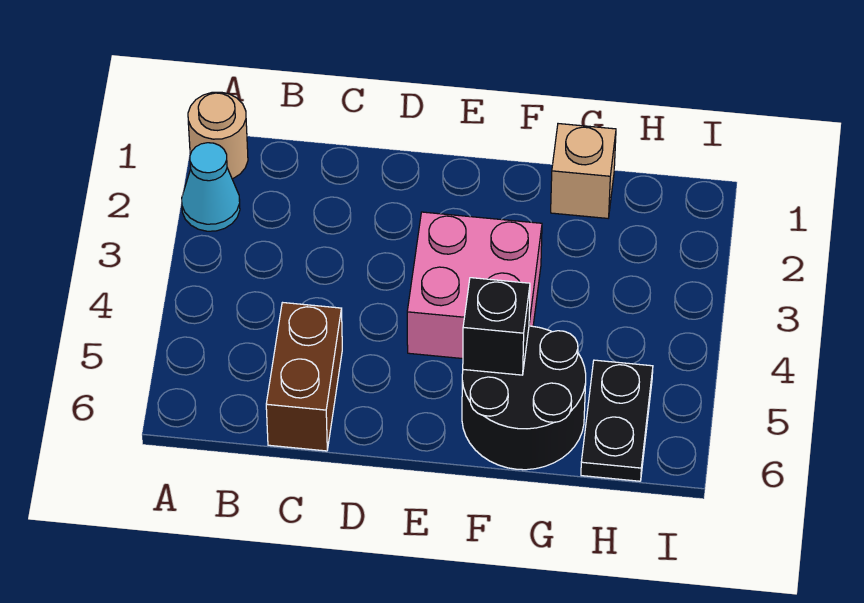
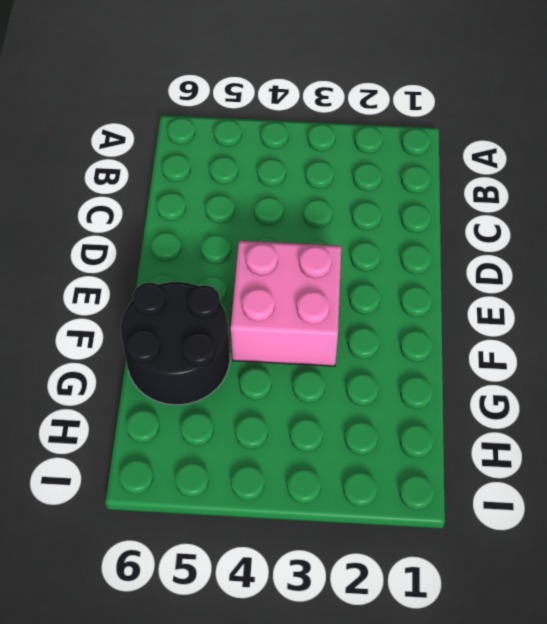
none -> tan round brick A1 level 1
none -> cyan cone A2 level 1

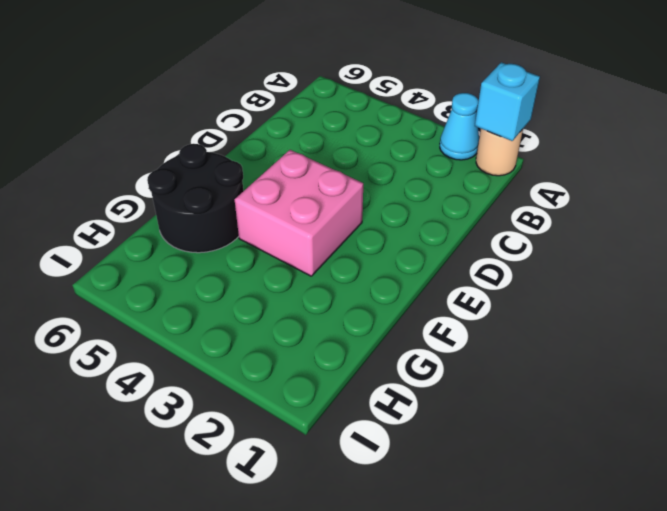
cyan brick A1 level 2 -> none
none -> brown brick C5:C6 level 1
none -> tan brick G1 level 1

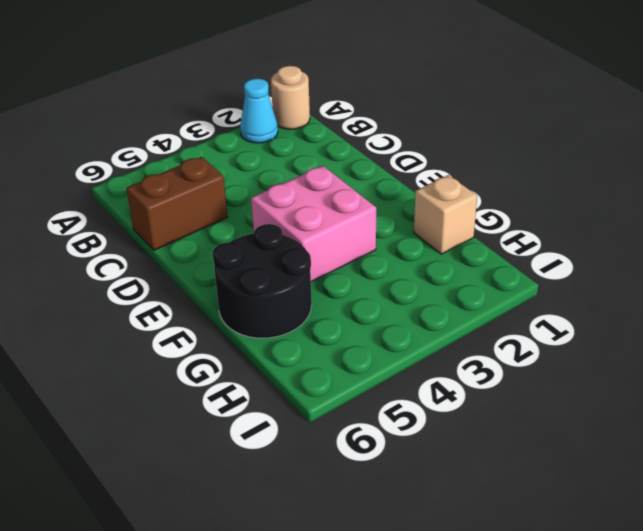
none -> black plate H5:H6 level 1
none -> black brick F5 level 2

